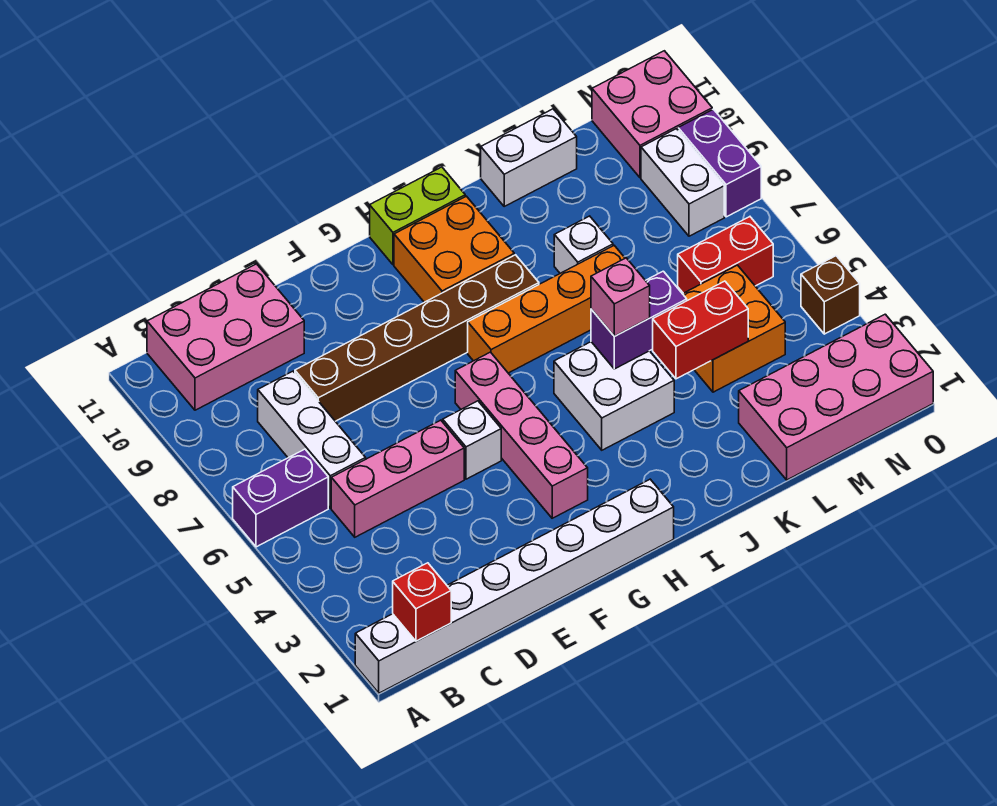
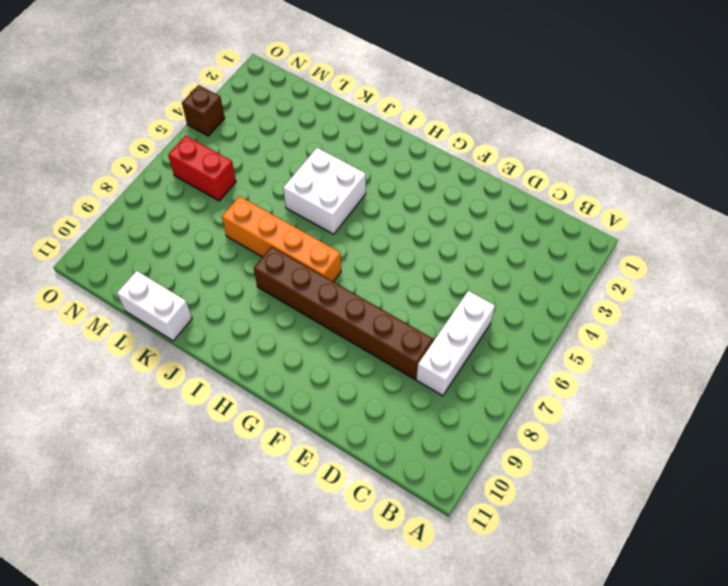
none -> white brick A1:H1 level 1
none -> purple brick A6:B6 level 1
none -> pink brick B10:D11 level 1

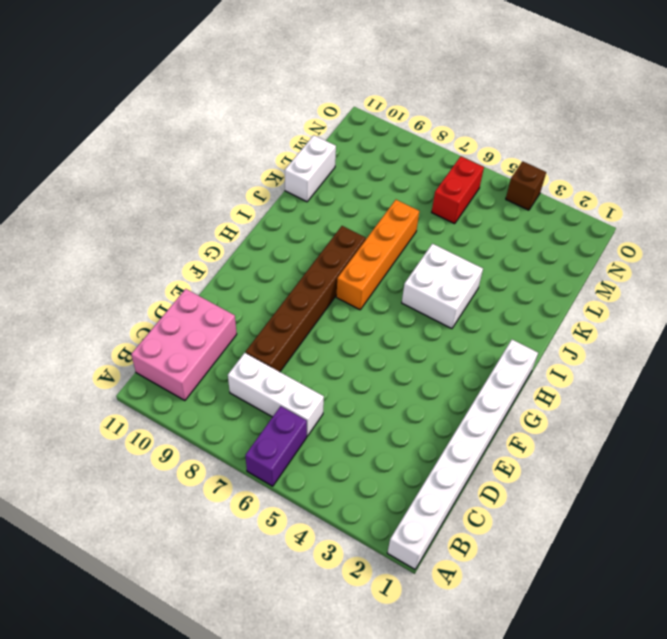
none -> pink brick C5:E5 level 1
none -> white brick F5 level 1
none -> pink brick G3:G6 level 1

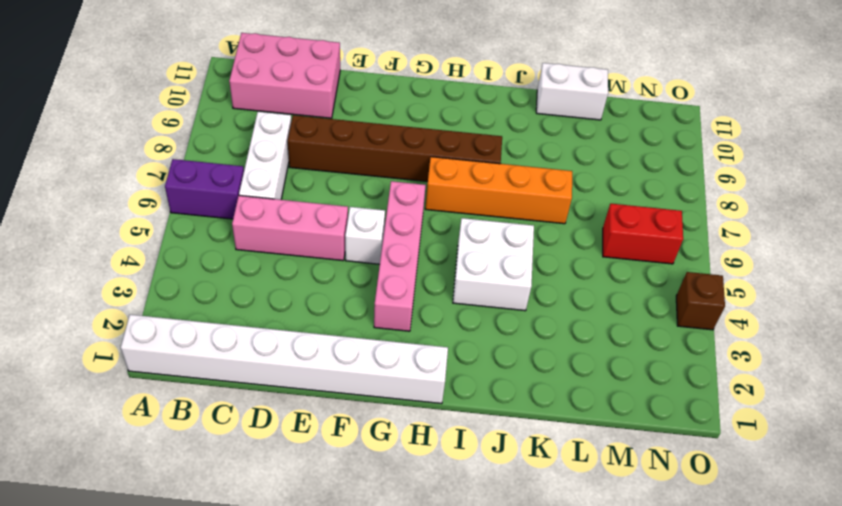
none -> orange brick H9:I10 level 1
none -> lime brick H11:I11 level 1
none -> white brick K8 level 1

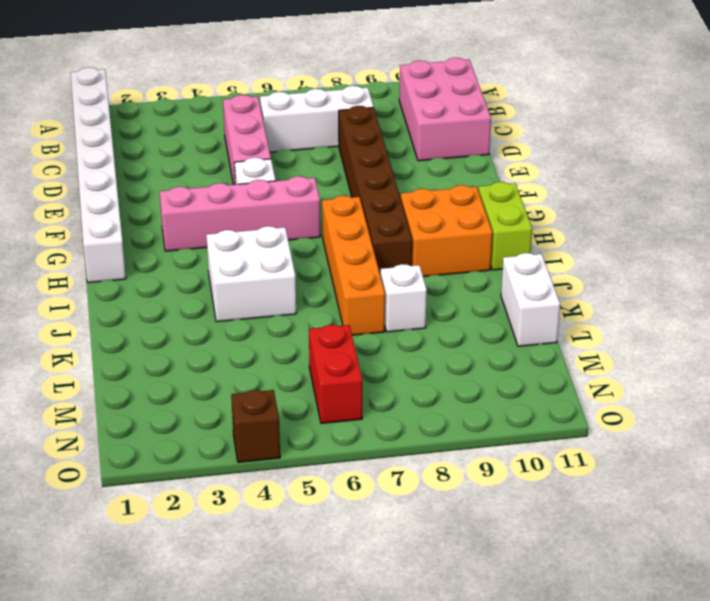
none -> purple brick A6:B6 level 1
none -> pink brick L1:O2 level 1
none -> orange brick L4:M5 level 1

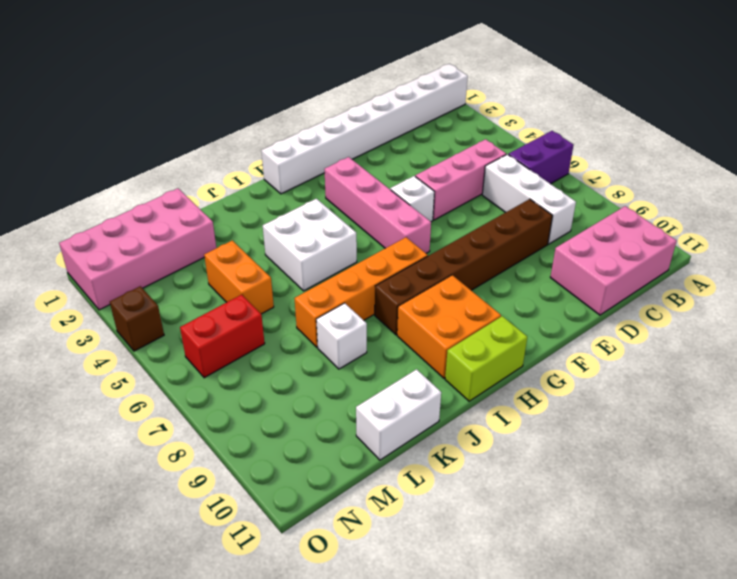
orange brick L4:L5 level 1 -> orange brick L4:M5 level 1
none -> white brick N8:N9 level 1
none -> pink brick N10:O11 level 1
none -> purple brick O8:O9 level 1

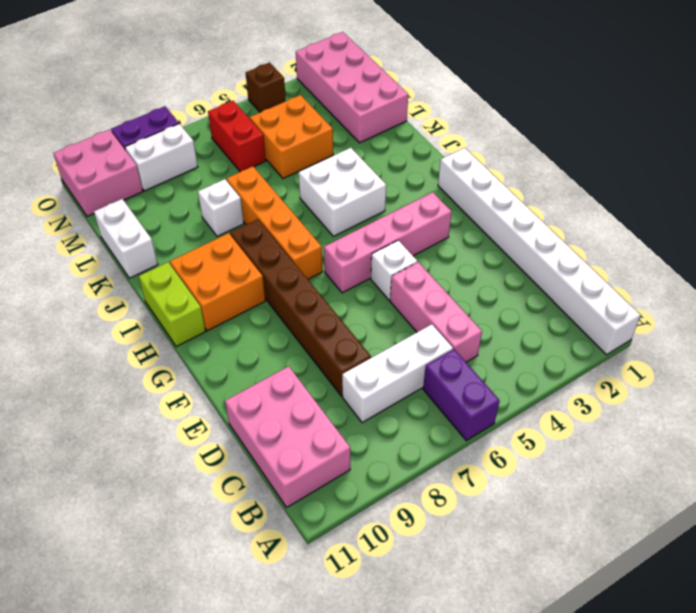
none -> red brick B1 level 2
none -> purple brick J5:K5 level 2
none -> red brick K4:L4 level 2

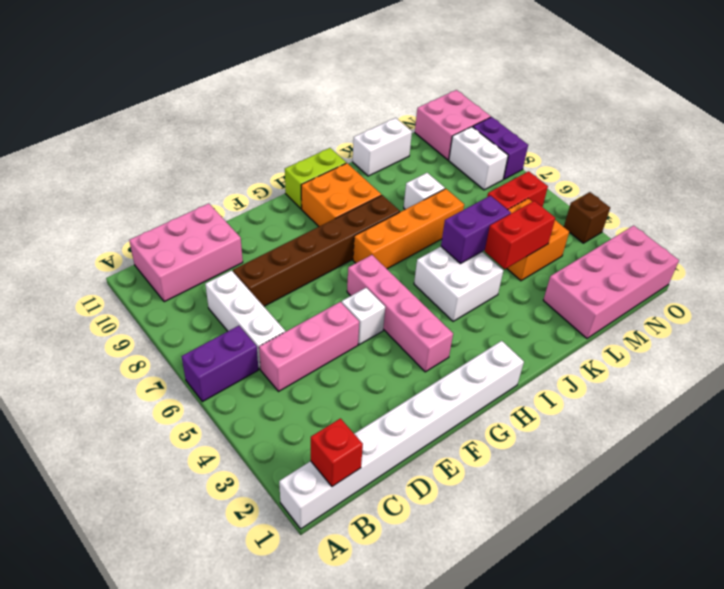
none -> pink brick J5 level 3

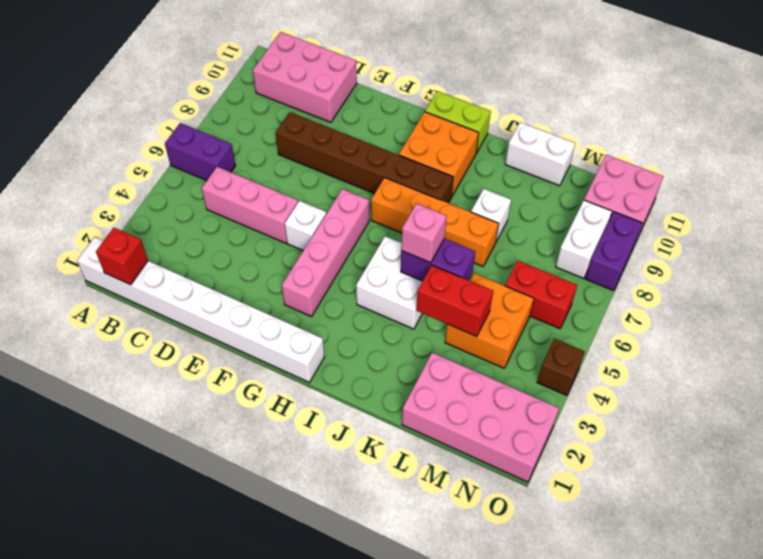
none -> white brick C6:C8 level 1

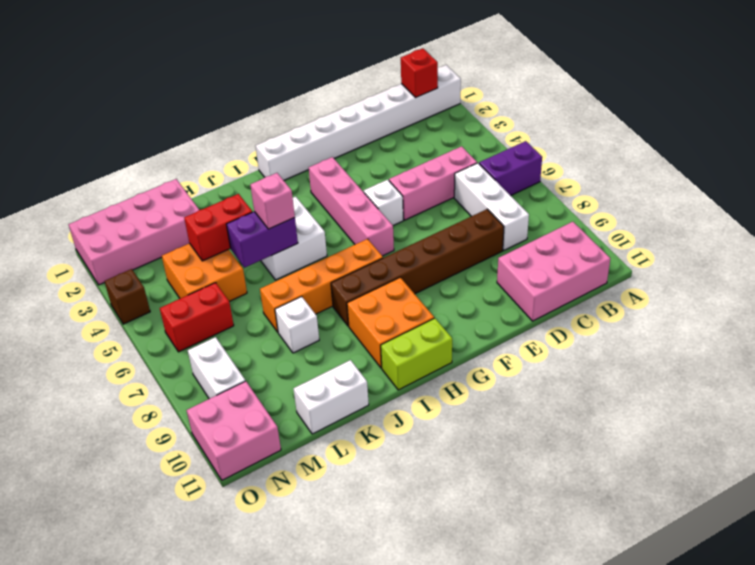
none -> purple brick O8:O9 level 1

